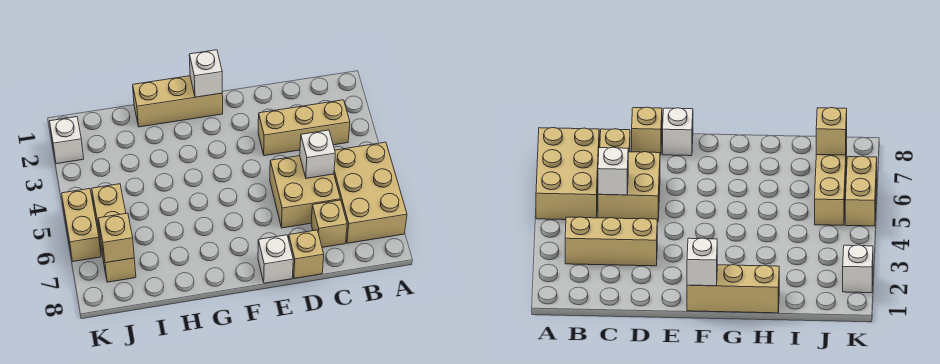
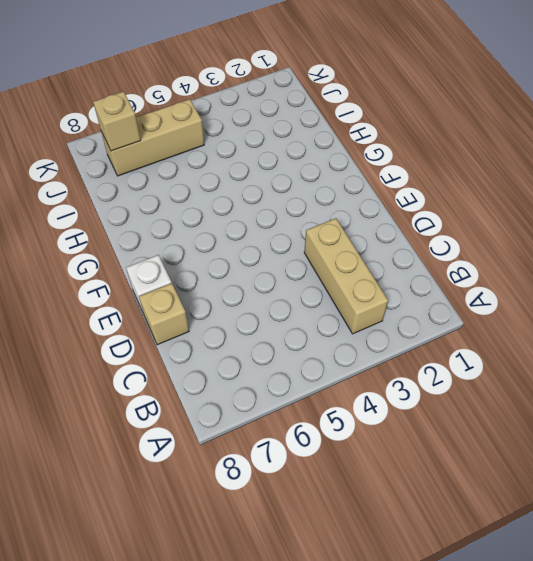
none -> tan brick A5:B7 level 1
none -> tan brick C5:D6 level 1
none -> tan brick C7 level 1

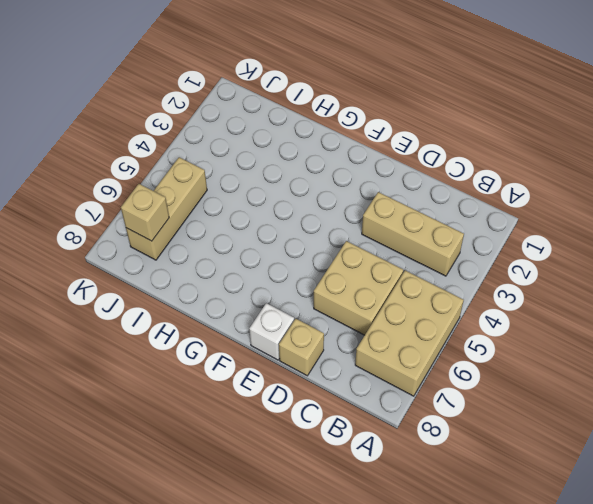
none -> tan brick C7 level 1
none -> tan brick F1:H1 level 1
none -> white brick K2 level 1

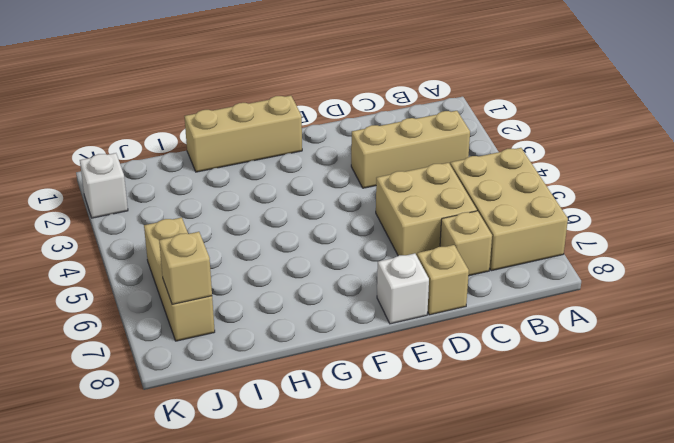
none -> tan brick K5:K6 level 1
none -> white brick C5 level 2
none -> white brick F1 level 2

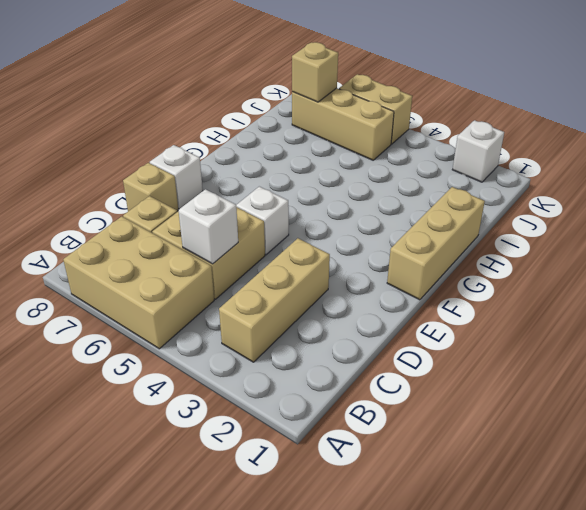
white brick E5 level 1 -> white brick F1 level 2

